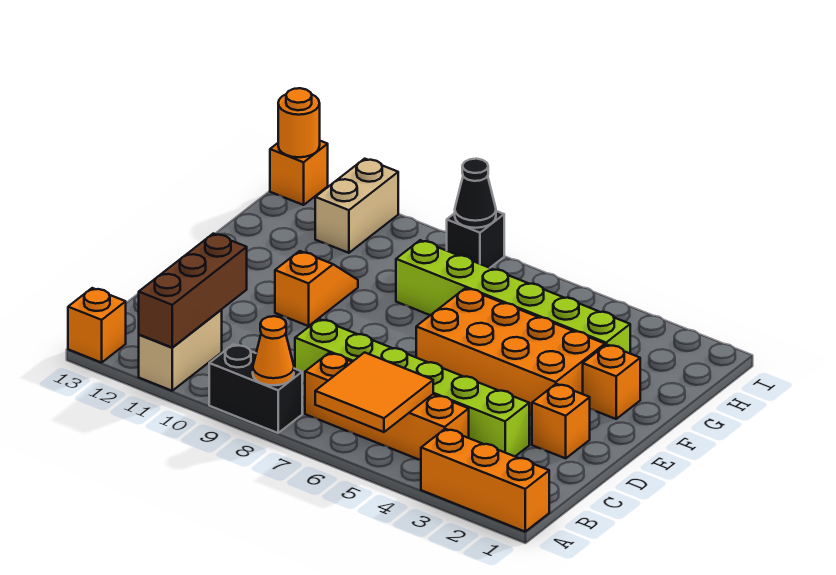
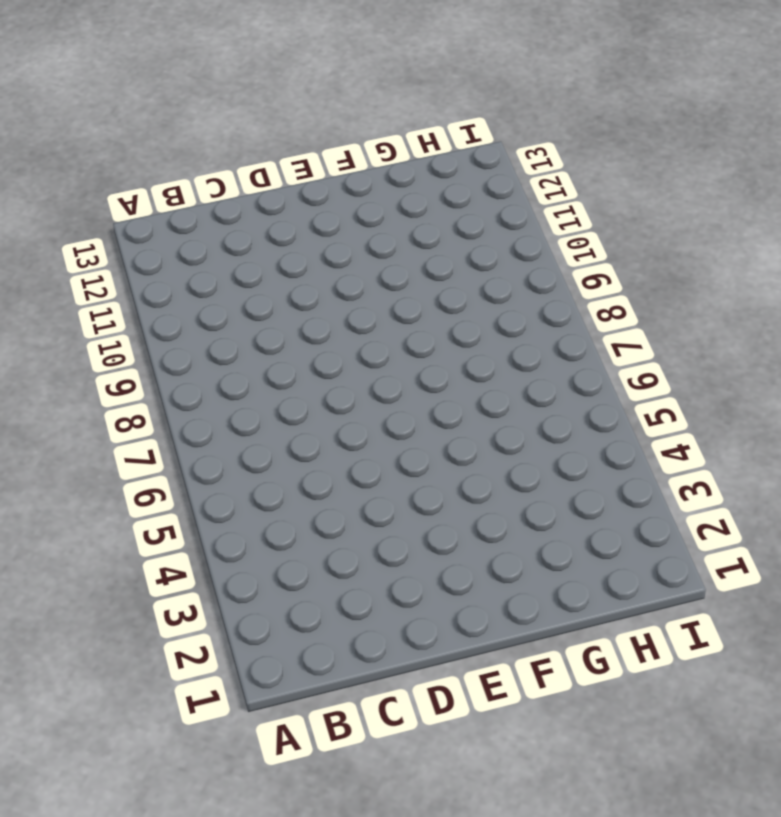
none -> orange brick A1:A3 level 1
none -> black brick A8:A9 level 1
none -> tan brick A11:B11 level 1

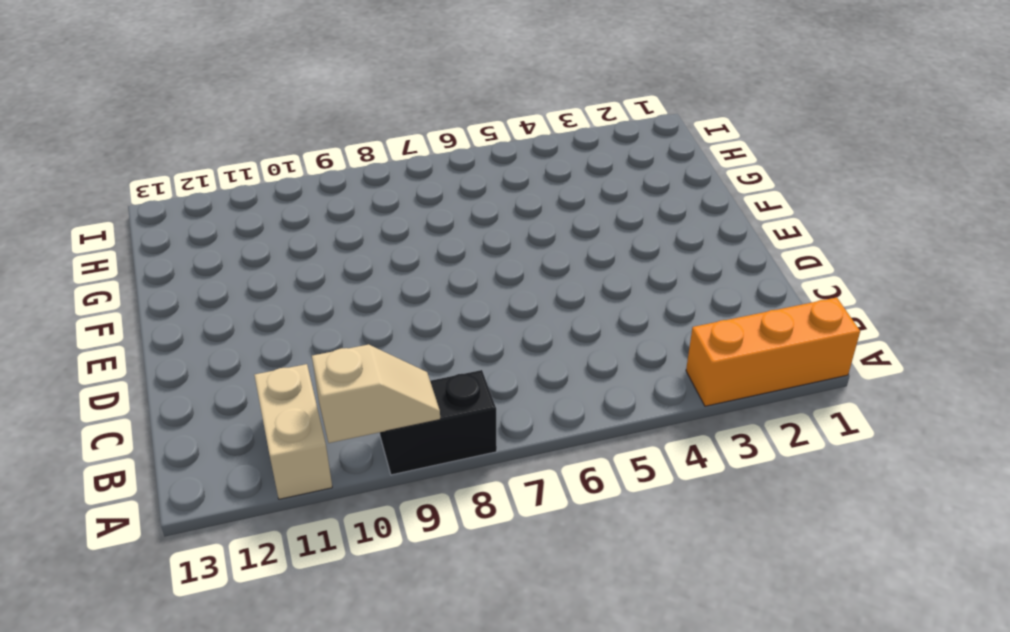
tan slope A9:A10 level 2 top 10 -> none
none -> orange brick A13 level 1
none -> orange brick B4:B7 level 1
none -> lime brick C3:C8 level 1

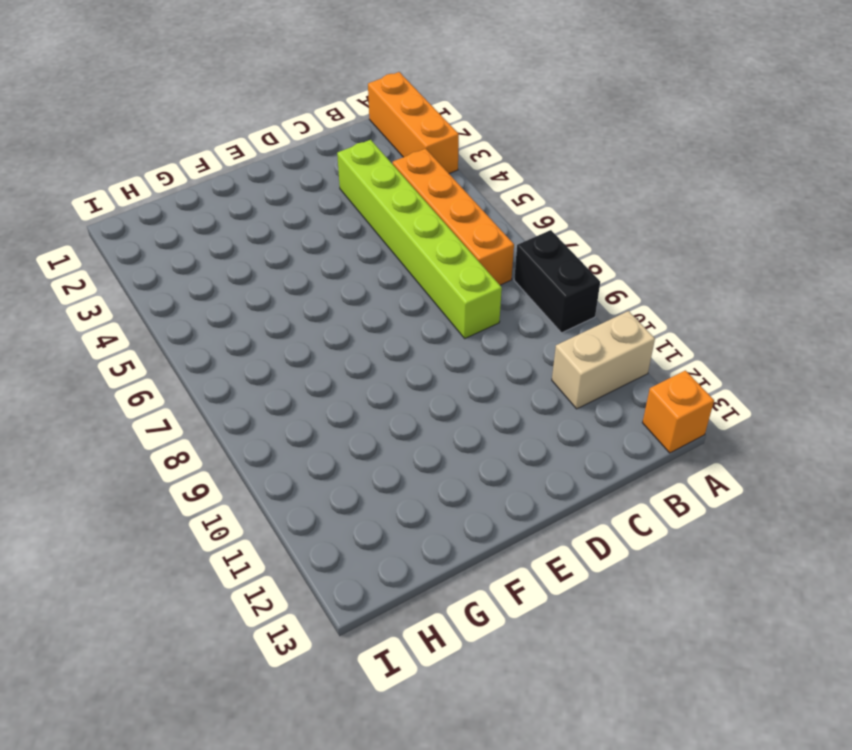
none -> orange brick D2 level 1
none -> orange brick E3:F6 level 1
none -> orange slope E10:F10 level 1 top E

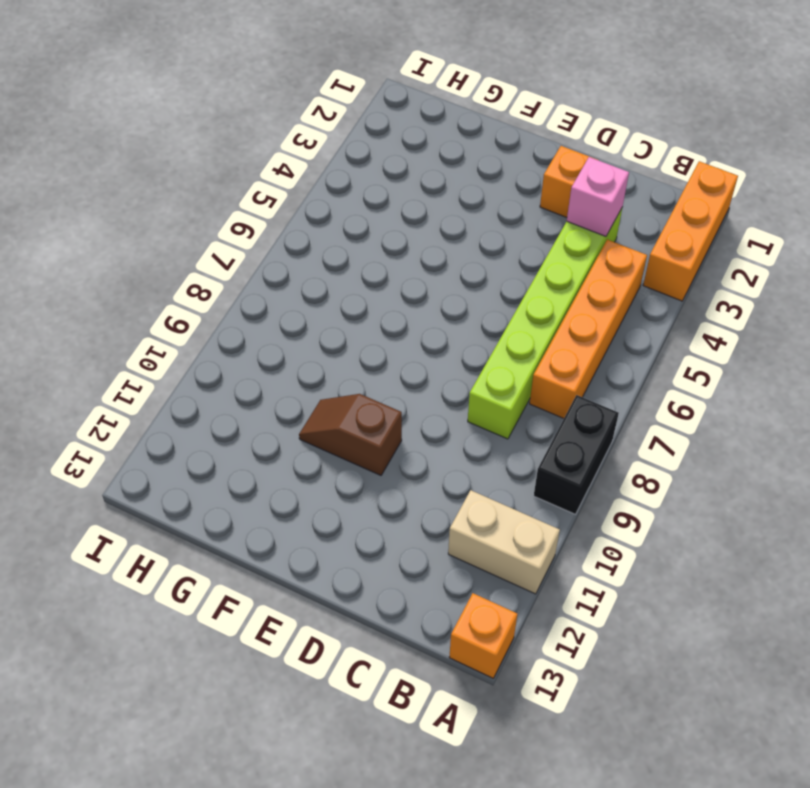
pink brick C3 level 2 -> none
brown slope E10:F10 level 1 top E -> orange slope E10:F10 level 1 top E
none -> orange brick E3:F6 level 1
none -> orange brick F2 level 1
none -> lime brick G3:G8 level 1

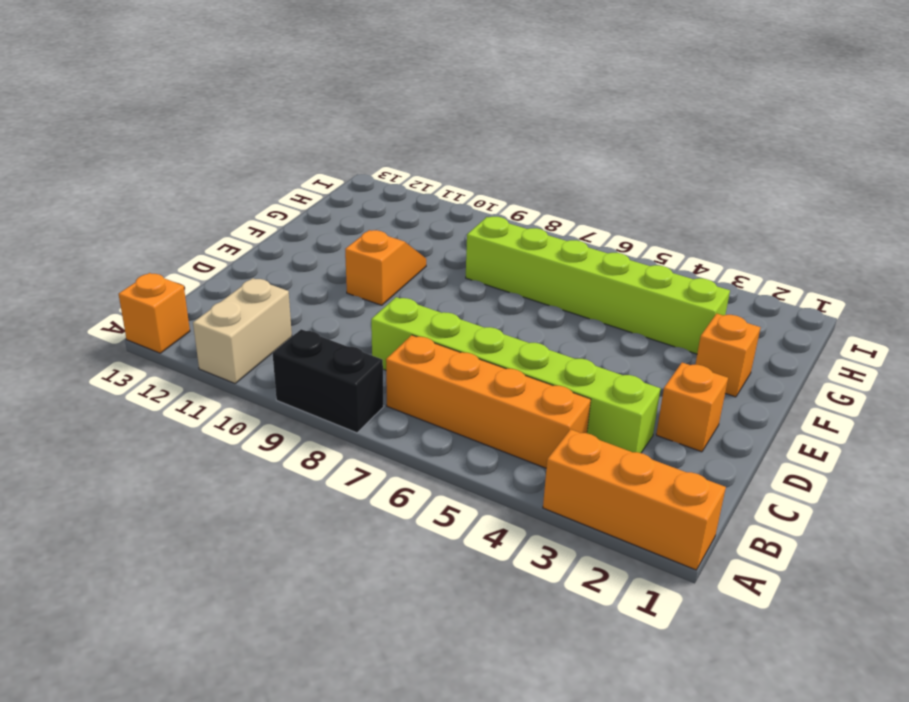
none -> orange brick E3:F6 level 1
none -> tan brick H11:I11 level 1
none -> black brick I8 level 1

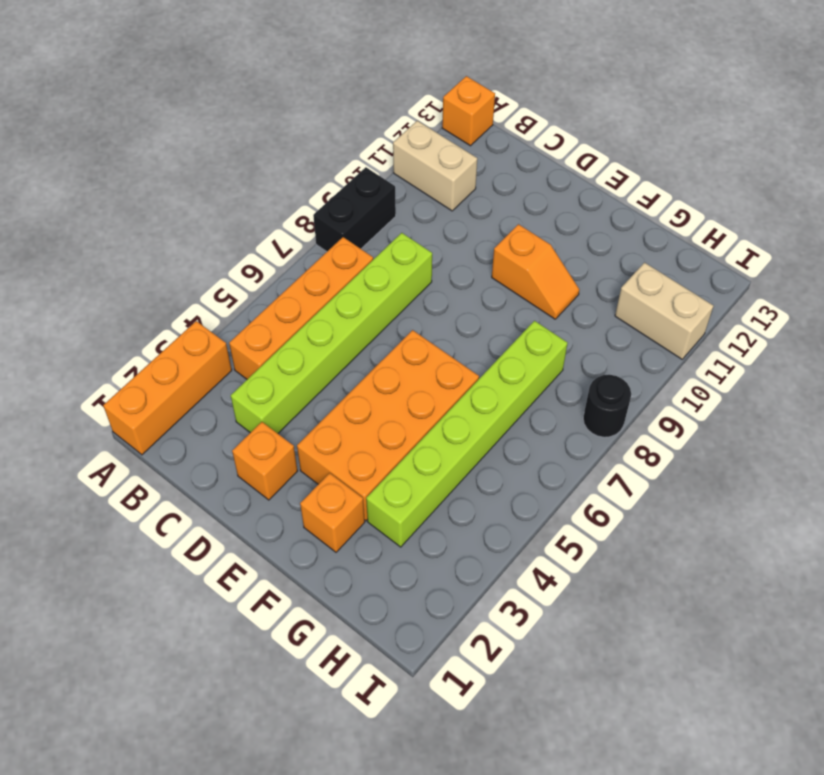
black round brick I8 level 1 -> black brick I8 level 1
none -> orange brick I13 level 1
none -> orange tile A5:B6 level 2
none -> orange cone A8 level 2

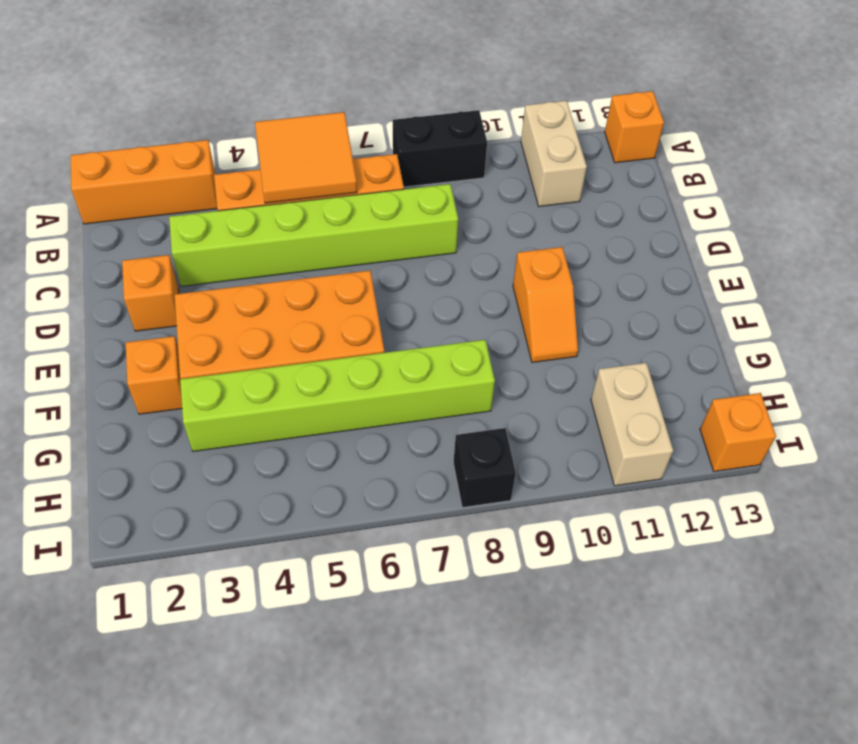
none -> orange cone A8 level 2
none -> brown brick A11:C11 level 2
none -> black cone I8 level 2

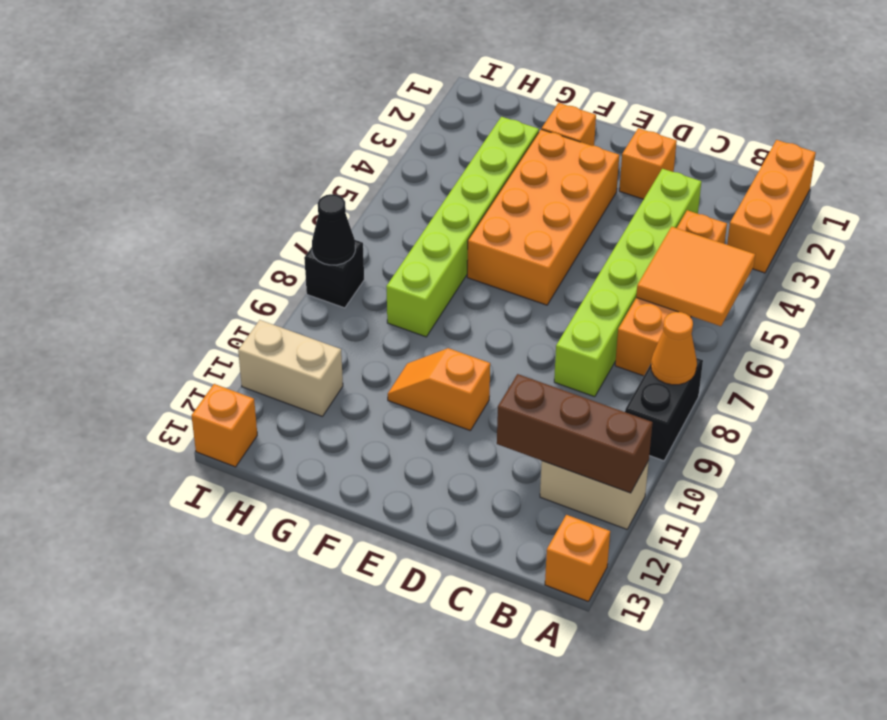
none -> orange round brick I13 level 2

